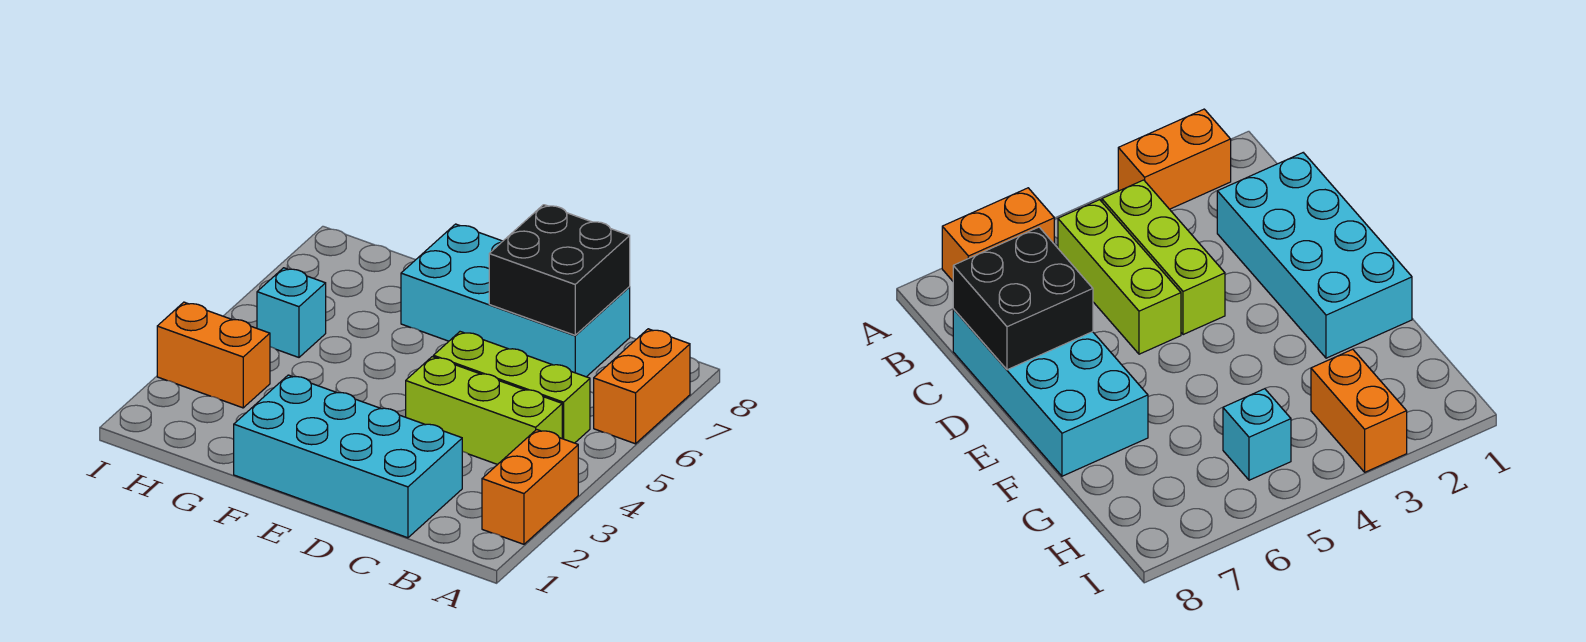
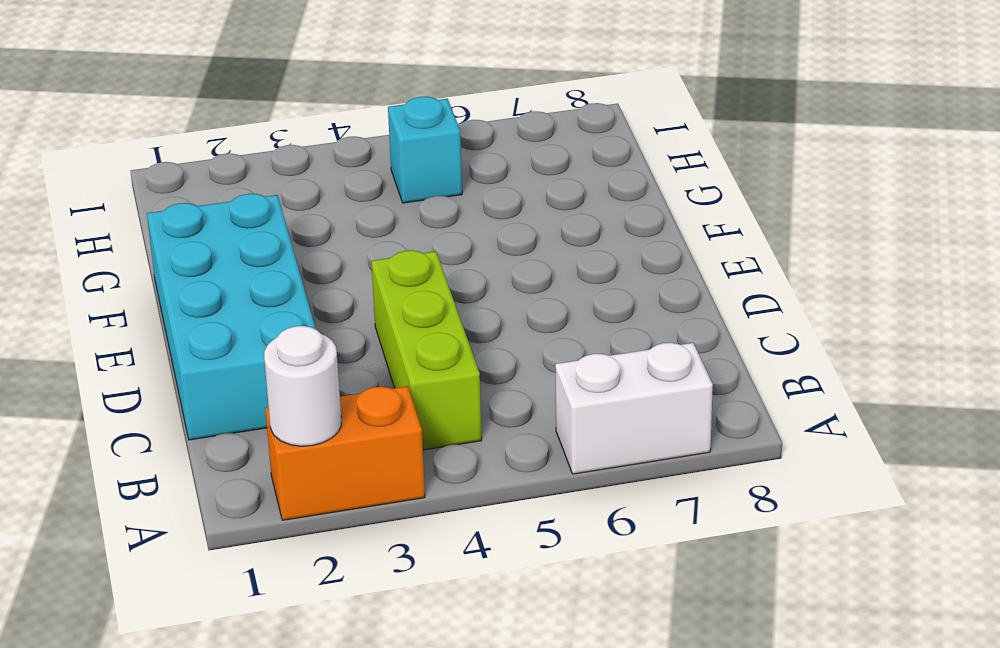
white round brick A2 level 2 -> none
white brick A6:A7 level 1 -> orange brick A6:A7 level 1
none -> lime brick B5:D5 level 1
none -> cyan brick C7:F8 level 1

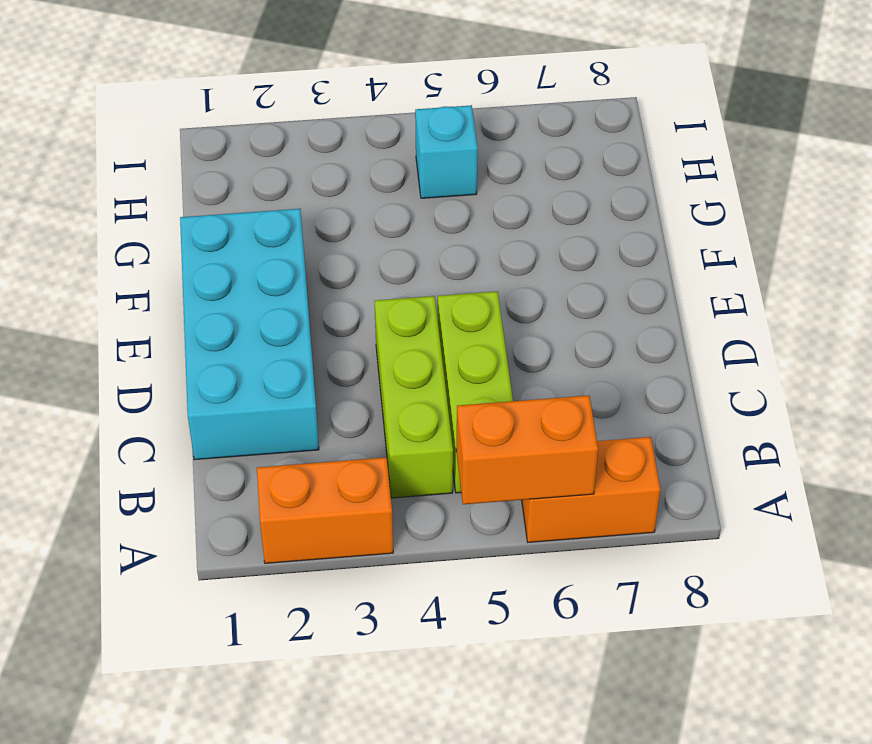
orange brick A5:A6 level 2 -> orange brick H3:I3 level 1
none -> cyan brick C7:F8 level 1
none -> black brick C7:D8 level 2

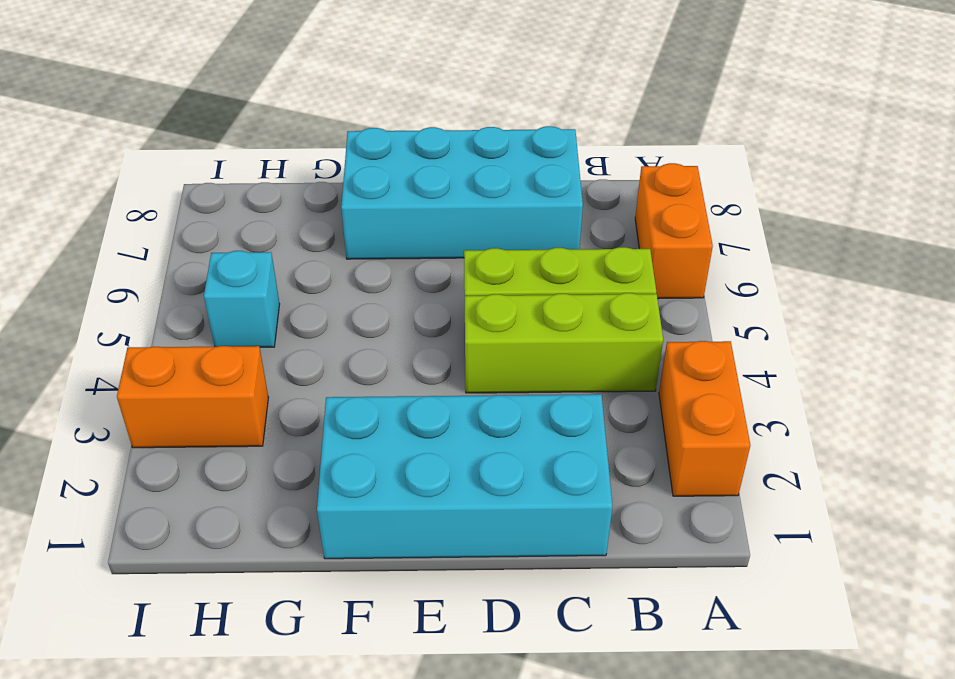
none -> black brick C7:D8 level 2

